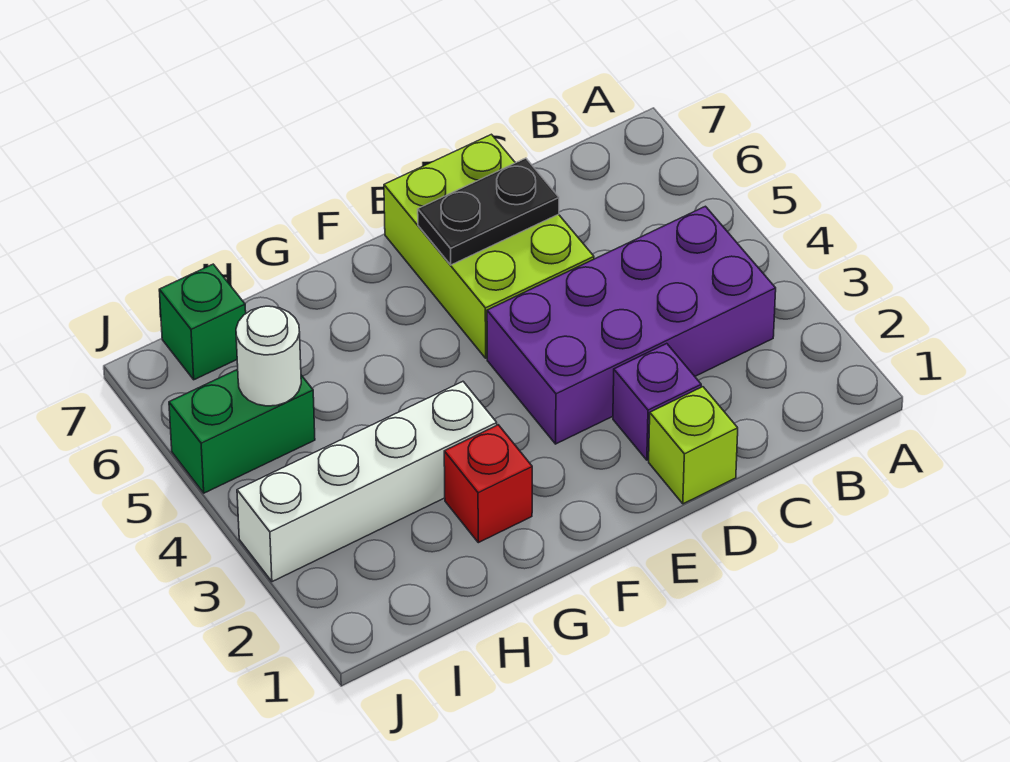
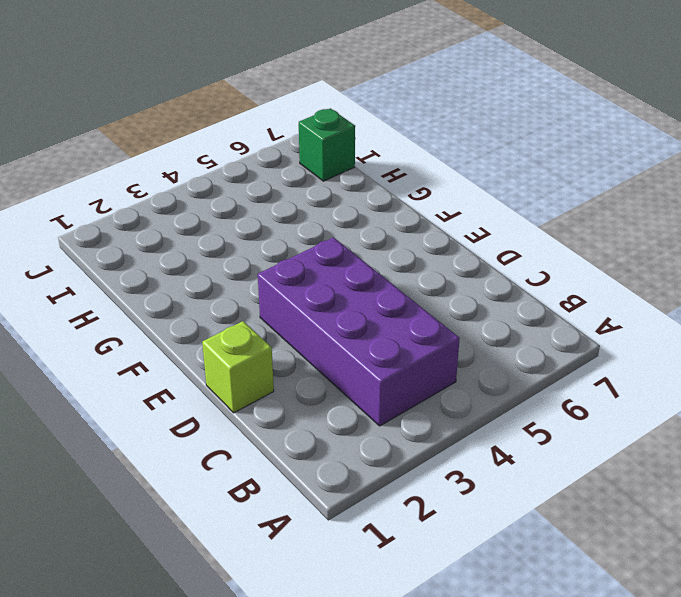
none -> purple brick D2 level 1
none -> lime brick D5:E7 level 1

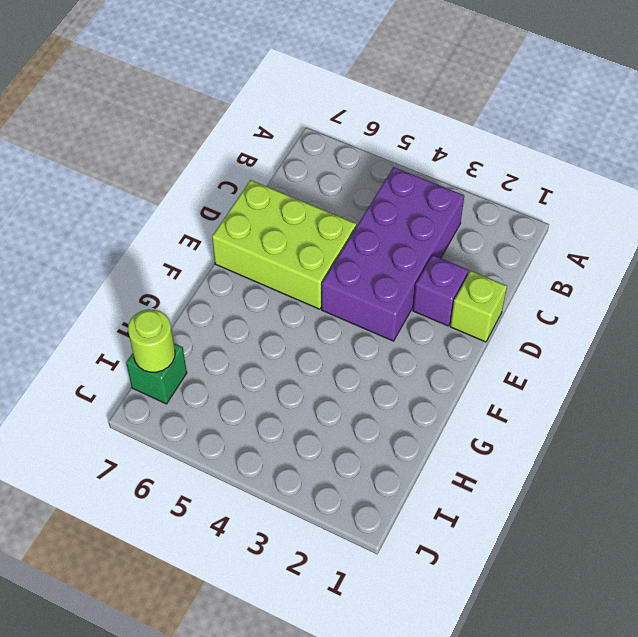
lime round brick I7 level 2 -> none
none -> red brick G2 level 1
none -> white brick G3:J3 level 1

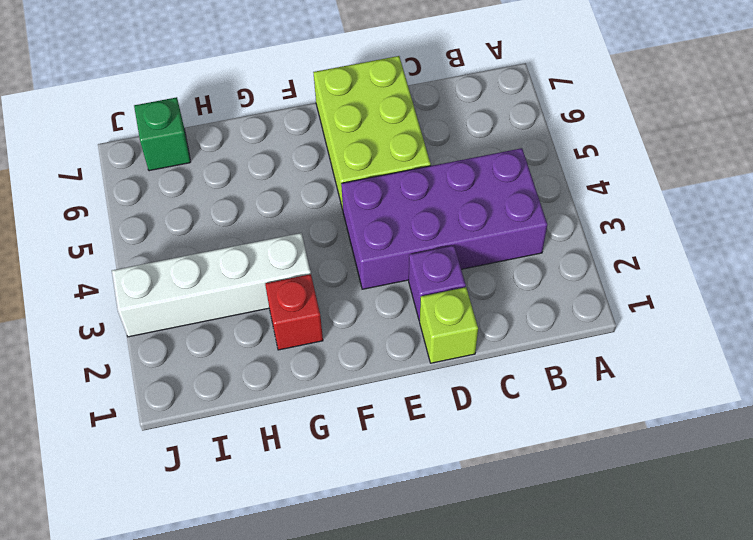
none -> green brick I5:J5 level 1
none -> black plate D6:E6 level 2

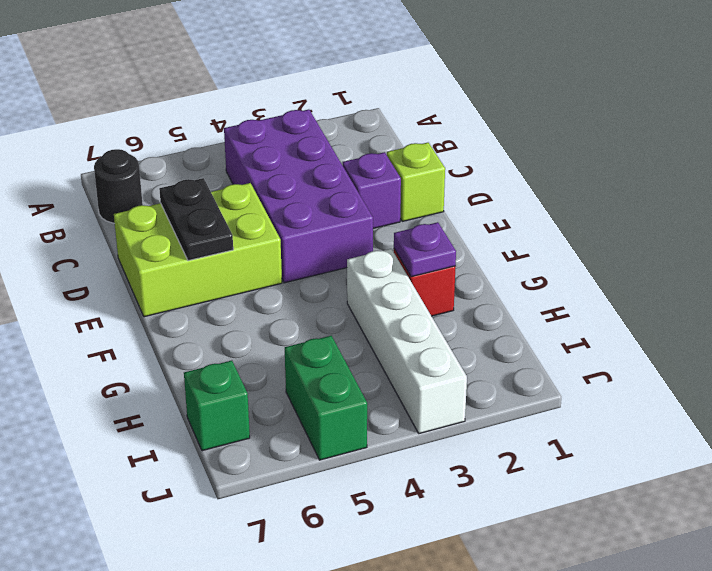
black round brick B7 level 1 -> none
purple plate G2 level 2 -> none
none -> white round brick I5 level 2

